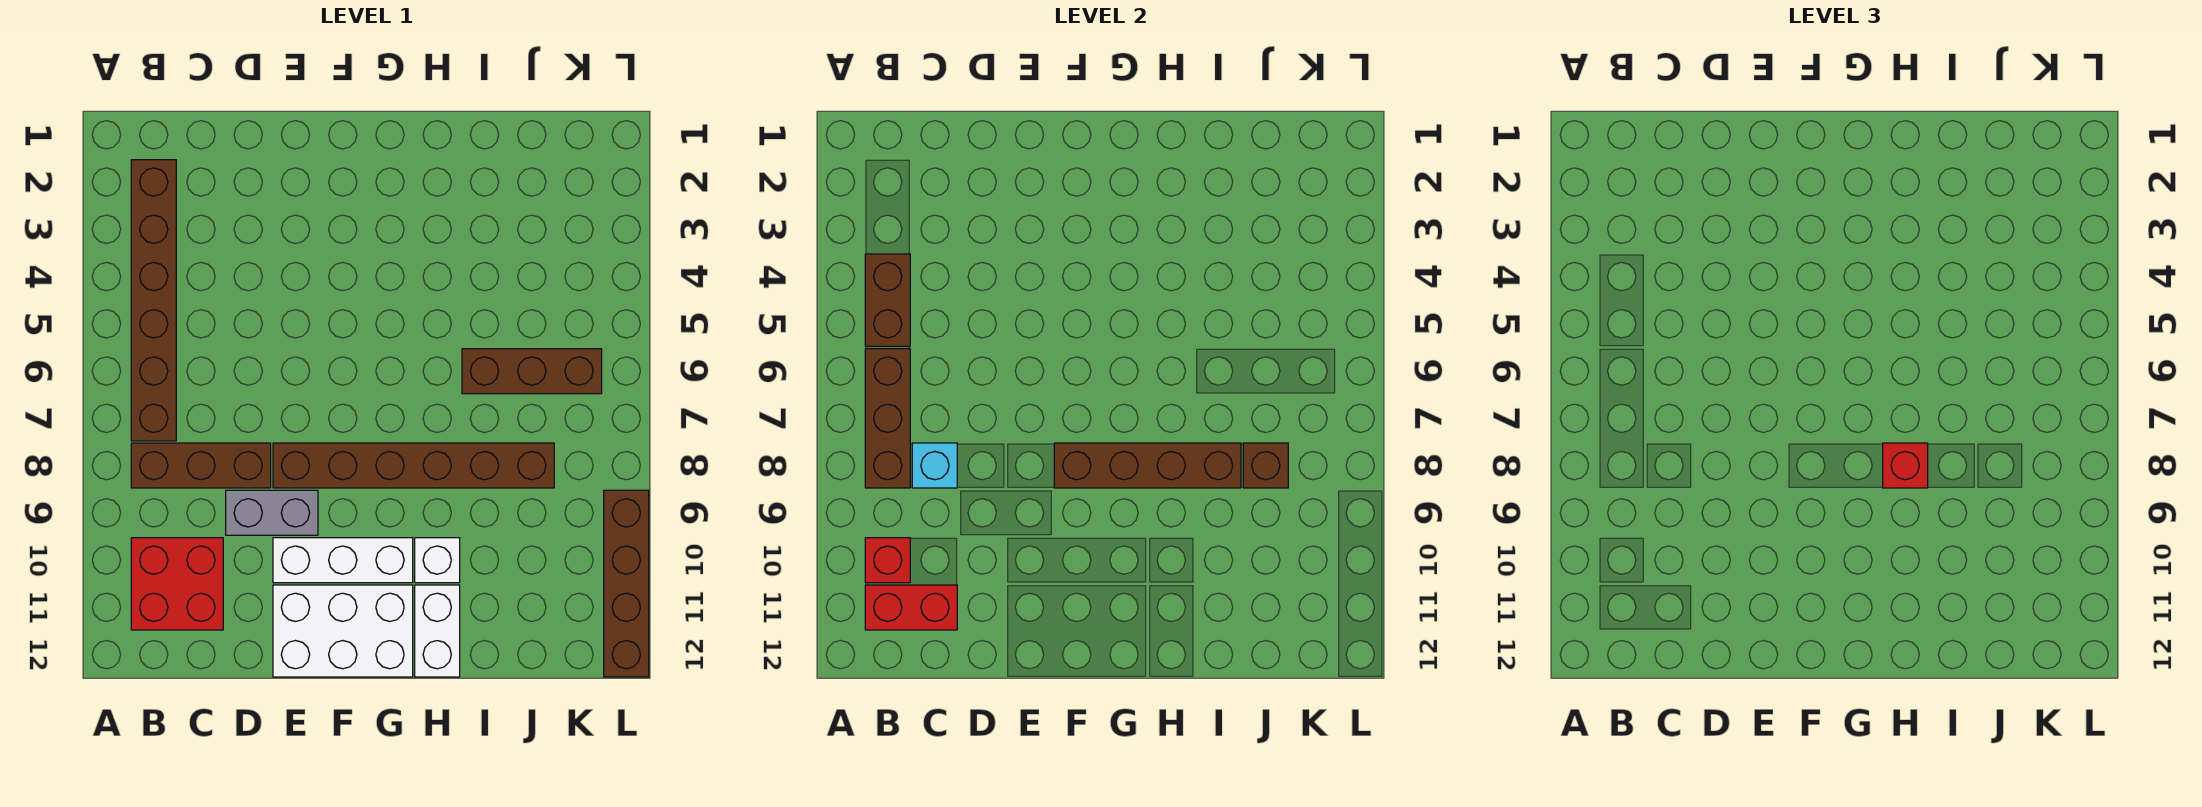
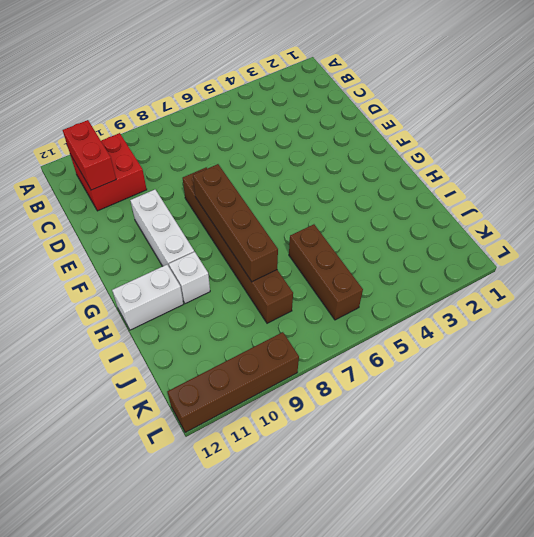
none -> brown brick B2:B7 level 1
none -> brown brick B8:D8 level 1
none -> grey brick D9:E9 level 1

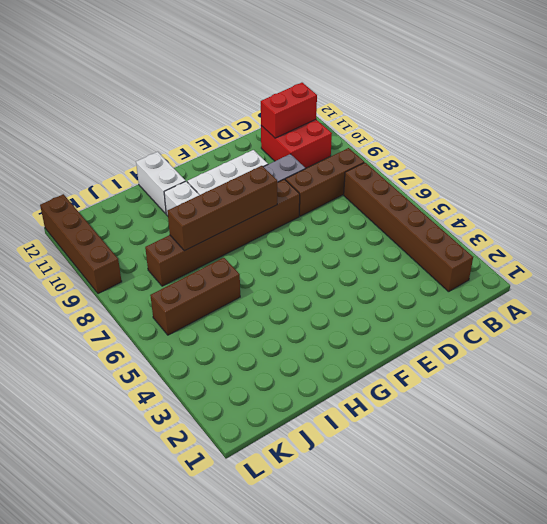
none -> white brick E11:G12 level 1
none -> brown brick B4:B5 level 2
none -> brown brick B6:B8 level 2

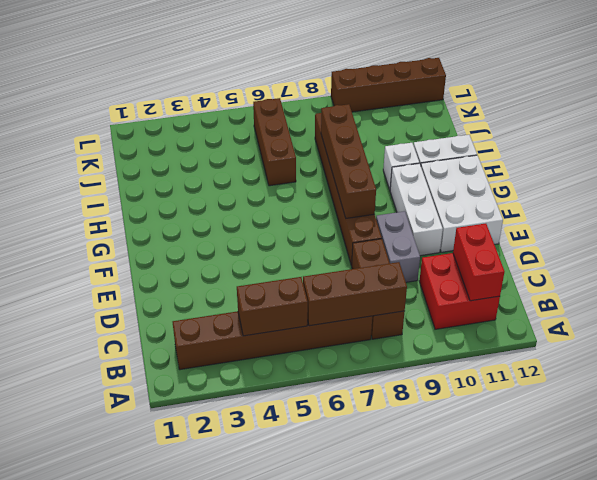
none -> red brick B10 level 2
none -> cyan brick C8 level 2
none -> brown brick J8 level 2

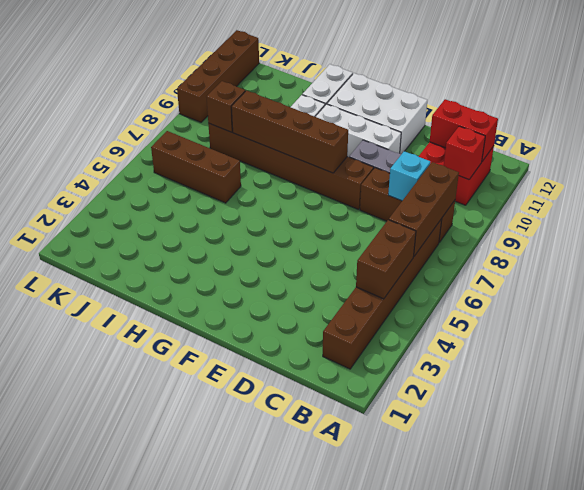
none -> red brick H8 level 3

